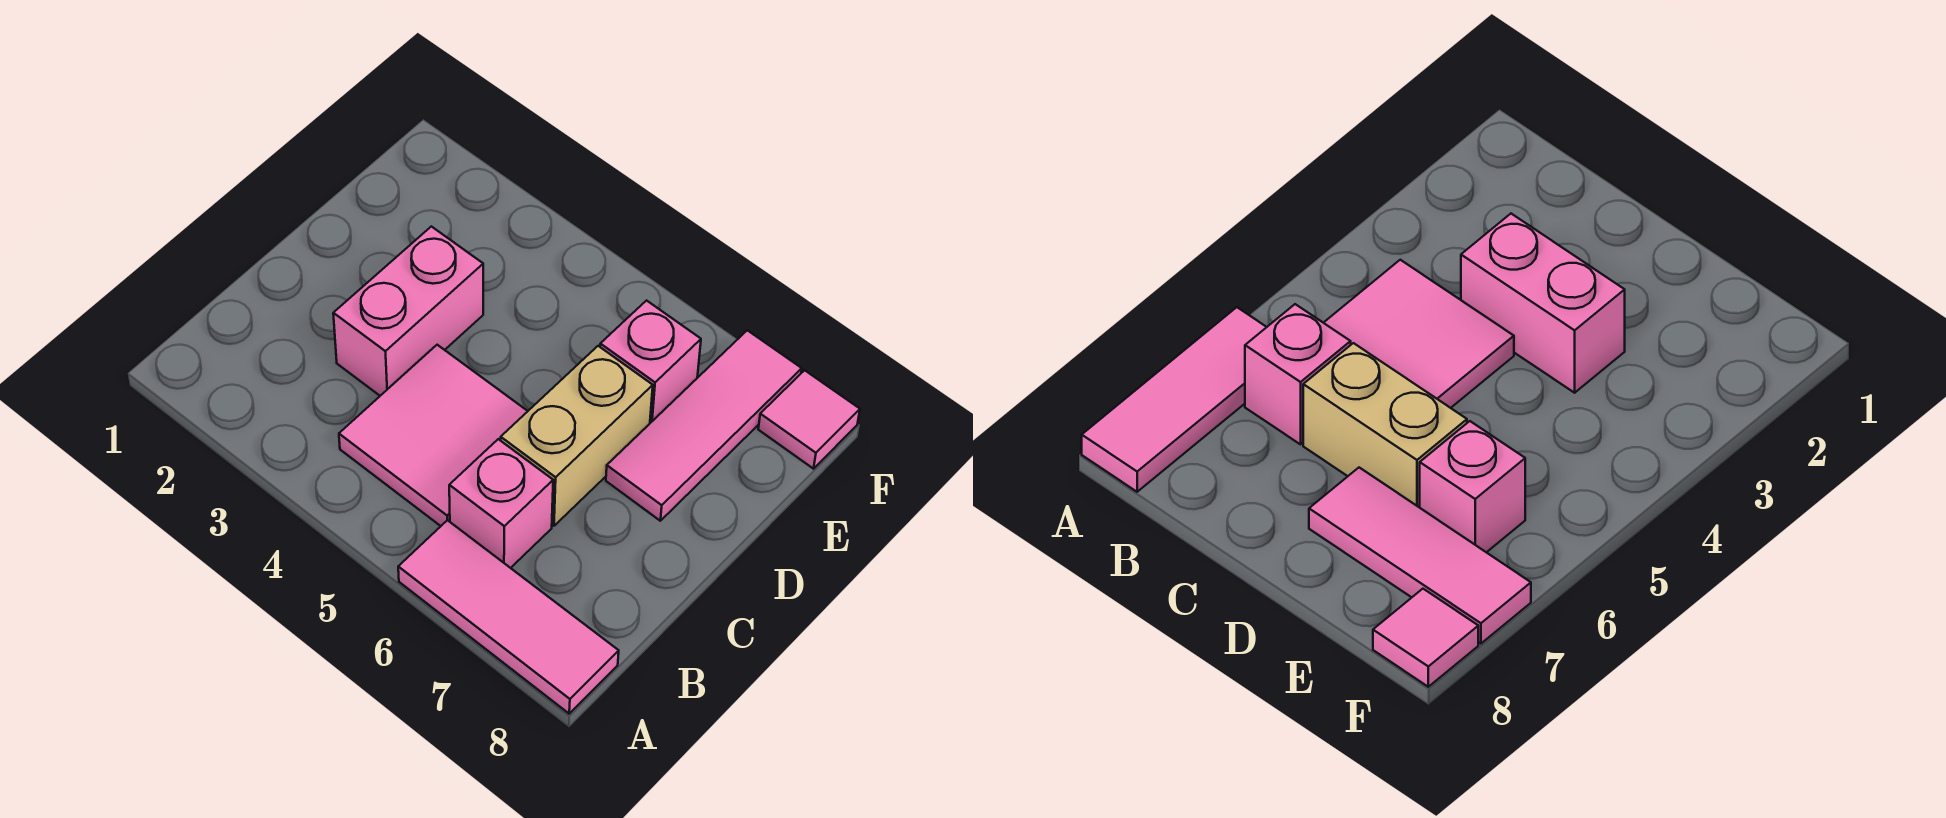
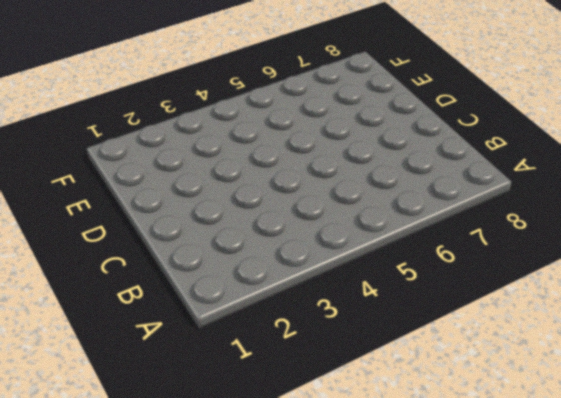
none -> pink tile A6:A8 level 1
none -> pink tile B4:C5 level 1

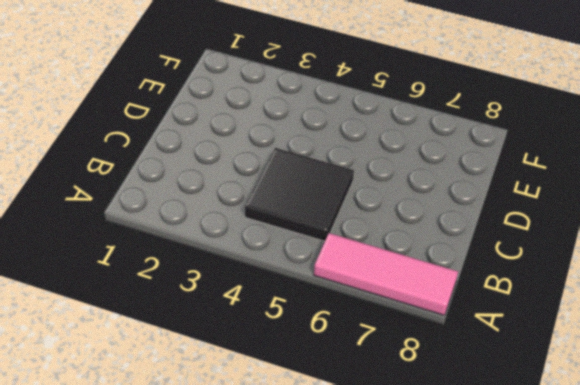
black tile B4:C5 level 1 -> pink tile B4:C5 level 1
none -> pink brick B6 level 1
none -> pink brick C3:D3 level 1

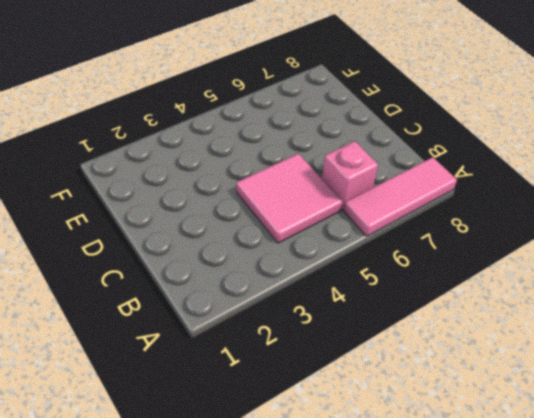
none -> pink brick C3:D3 level 1
none -> tan brick C6:D6 level 1

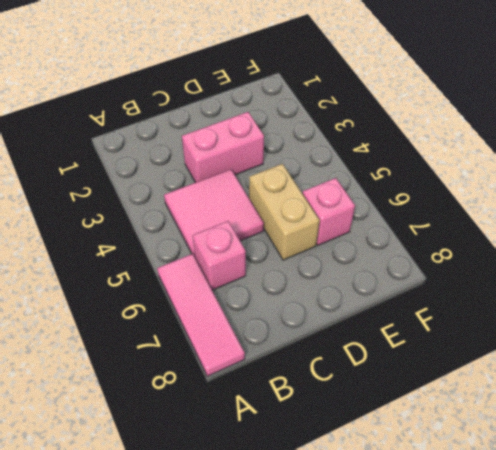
tan brick D5:D6 level 1 -> tan brick C6:D6 level 1
none -> pink tile D7:F7 level 1
none -> pink tile F8 level 1

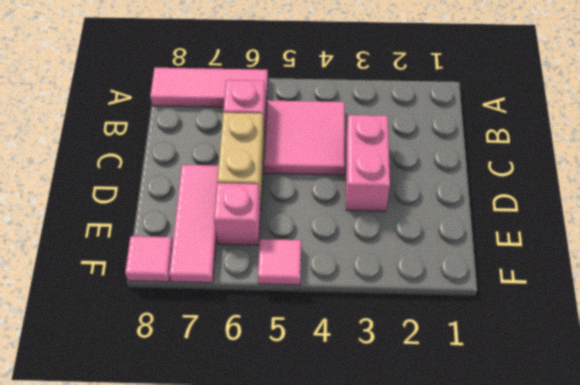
pink tile F5 level 1 -> none

